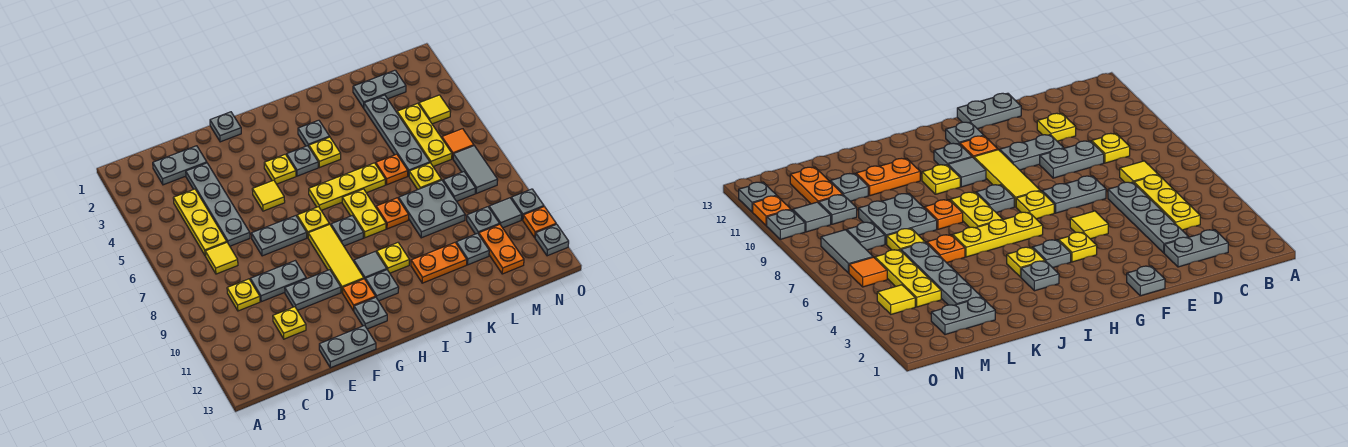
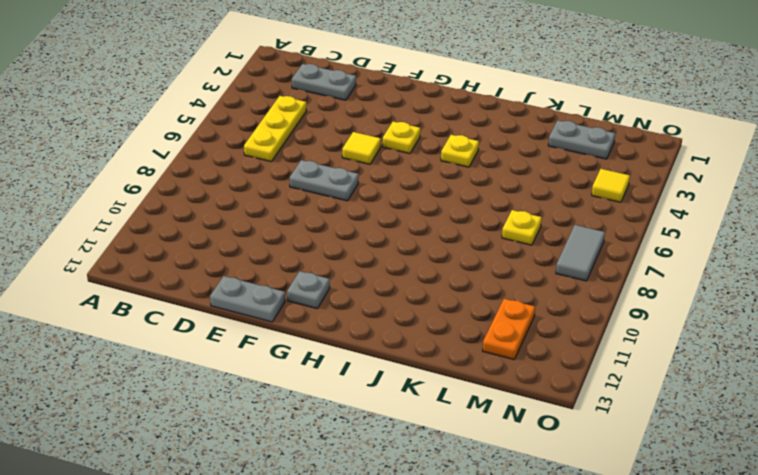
none -> yellow tile C7 level 1
none -> yellow plate C9 level 1
none -> grey plate D3:D6 level 1
none -> grey plate D9:E9 level 1

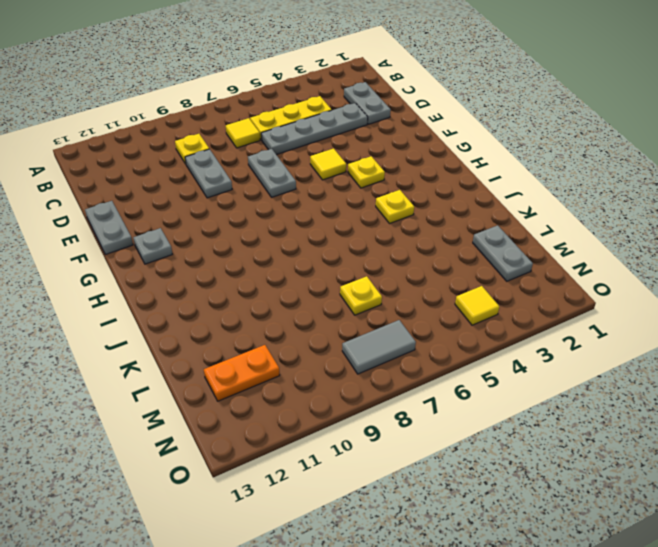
none -> yellow plate D11 level 1
none -> grey plate E10:F10 level 1
none -> grey plate F1 level 1
none -> yellow plate G7 level 1

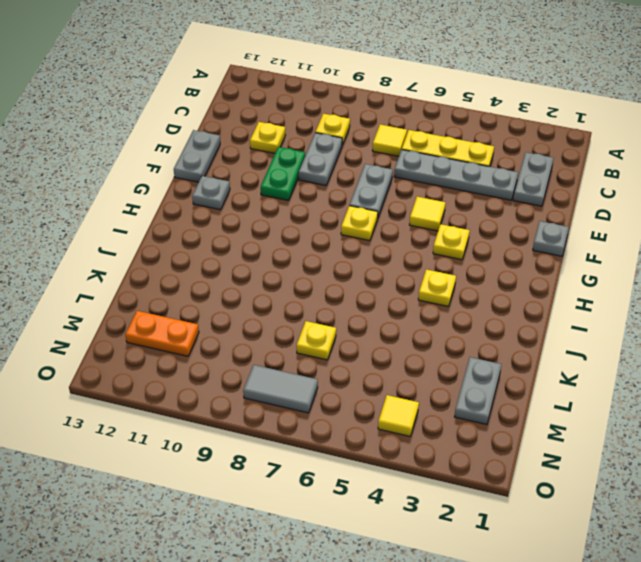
green plate E10:F10 level 1 -> grey plate E10:F10 level 1
none -> yellow tile G8:G10 level 1
none -> orange plate G11 level 1
none -> grey plate H4 level 1
none -> yellow plate H6:J6 level 1

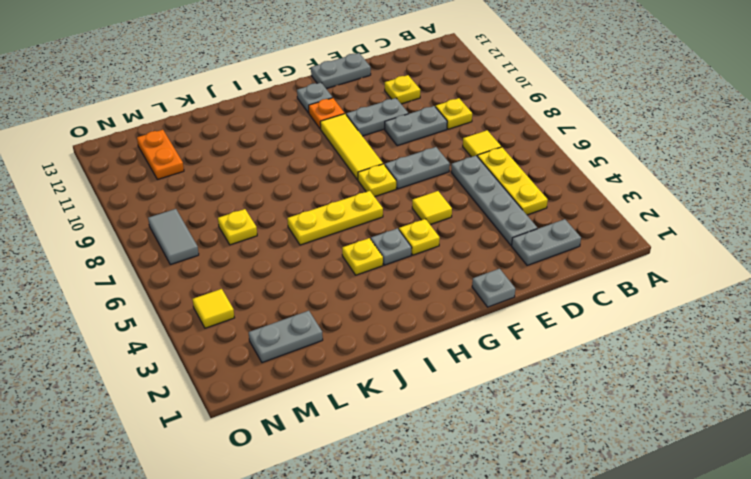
none -> grey plate H8 level 1
none -> grey tile H10 level 1
none -> grey plate H11 level 1
none -> grey plate I3 level 1

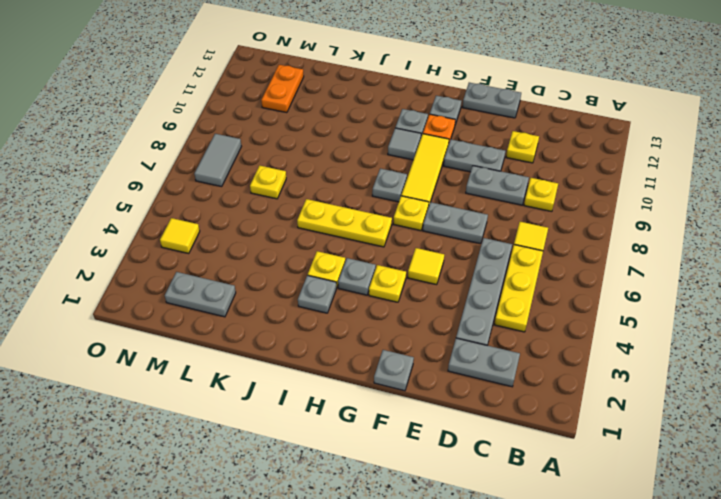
none -> yellow plate I7:I8 level 1
none -> yellow plate I10 level 1
none -> orange plate J8 level 1
none -> orange plate J11:K11 level 1

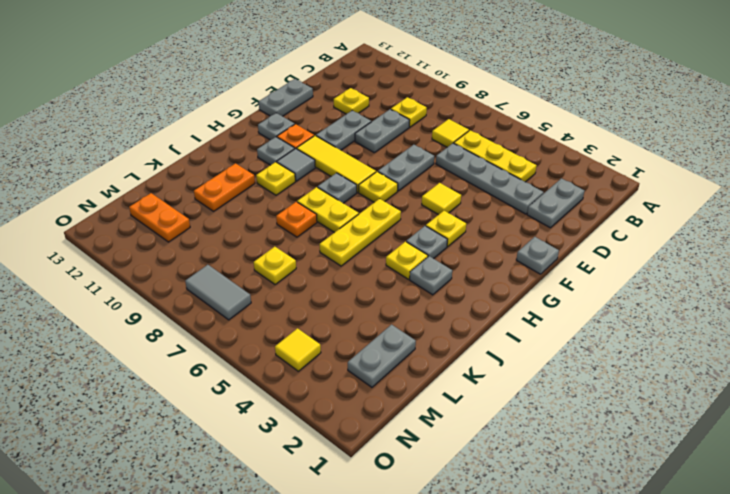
none -> orange plate K6 level 1
none -> grey plate K8:L9 level 1
none -> grey plate L3:L6 level 1
none -> grey plate L11 level 1

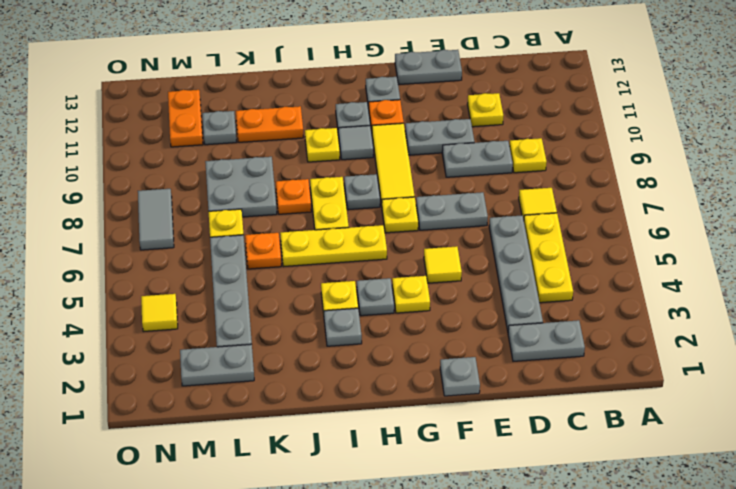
none -> yellow plate M4:M6 level 1
none -> grey plate M8 level 1
none -> grey plate M10 level 1
none -> orange tile N6 level 1

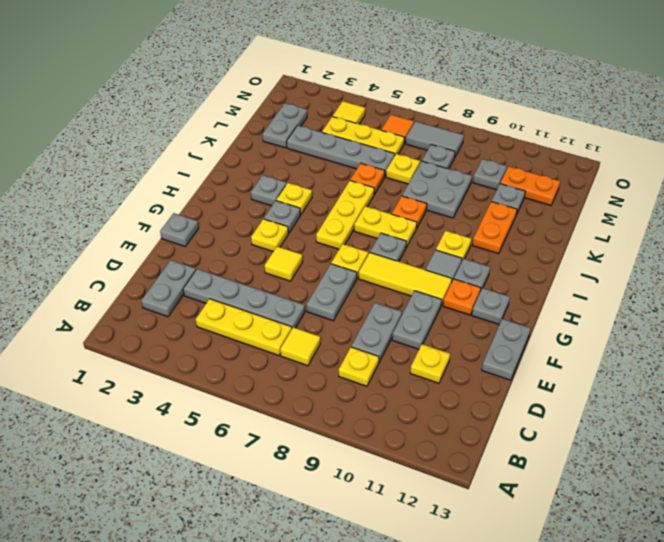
none -> grey tile N10 level 1
none -> grey plate O10 level 1
none -> orange plate O11 level 1
none -> grey plate O12 level 1

